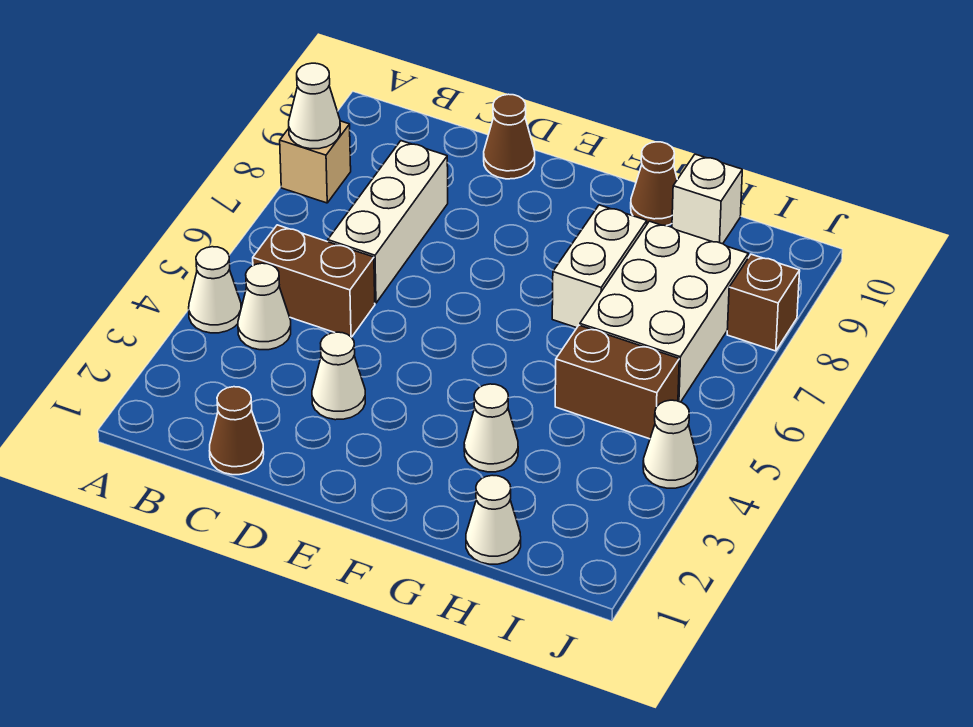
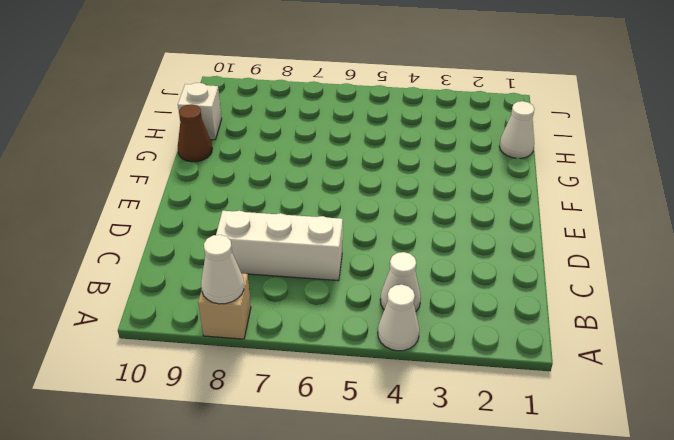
none -> brown brick B5:C5 level 1
none -> brown cone C1 level 1
none -> white cone D3 level 1

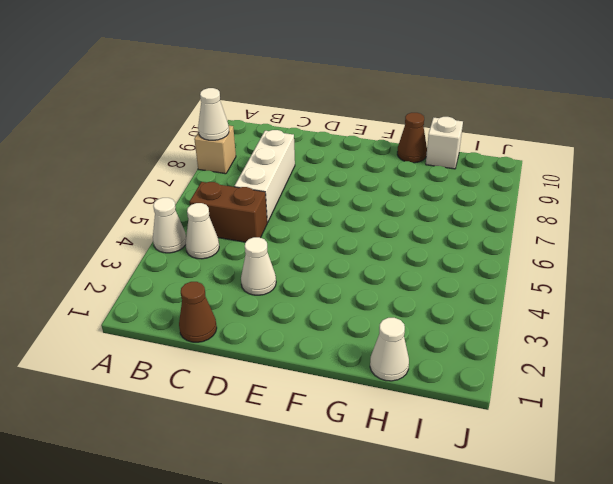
none -> brown cone D10 level 1
none -> white cone G3 level 1
none -> white brick G7:G8 level 1

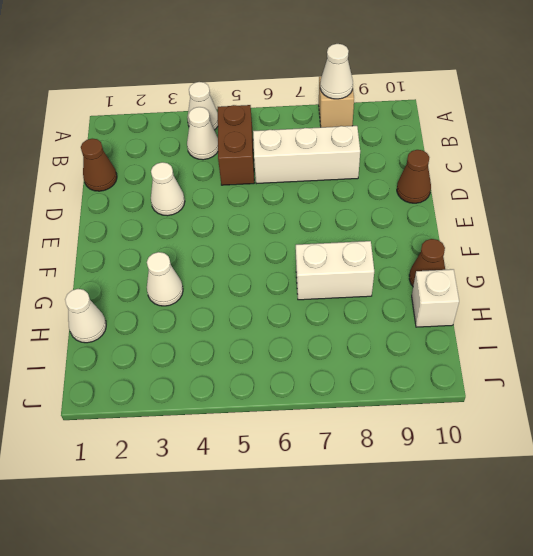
none -> brown brick H5:I5 level 1
none -> white brick H6:I8 level 1
none -> white cone J4 level 1

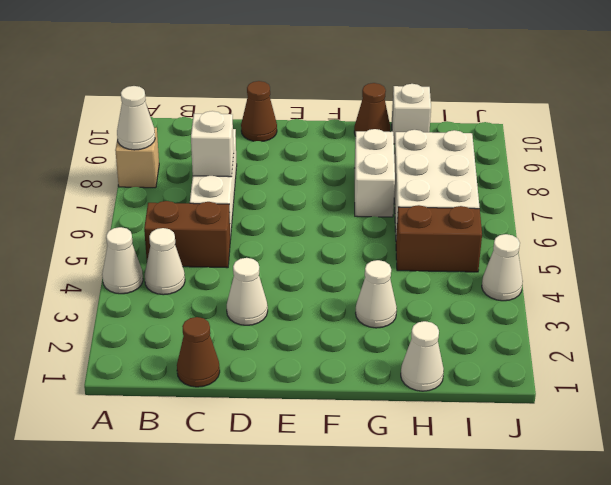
white brick C7 level 2 -> none
none -> brown brick J8 level 1

